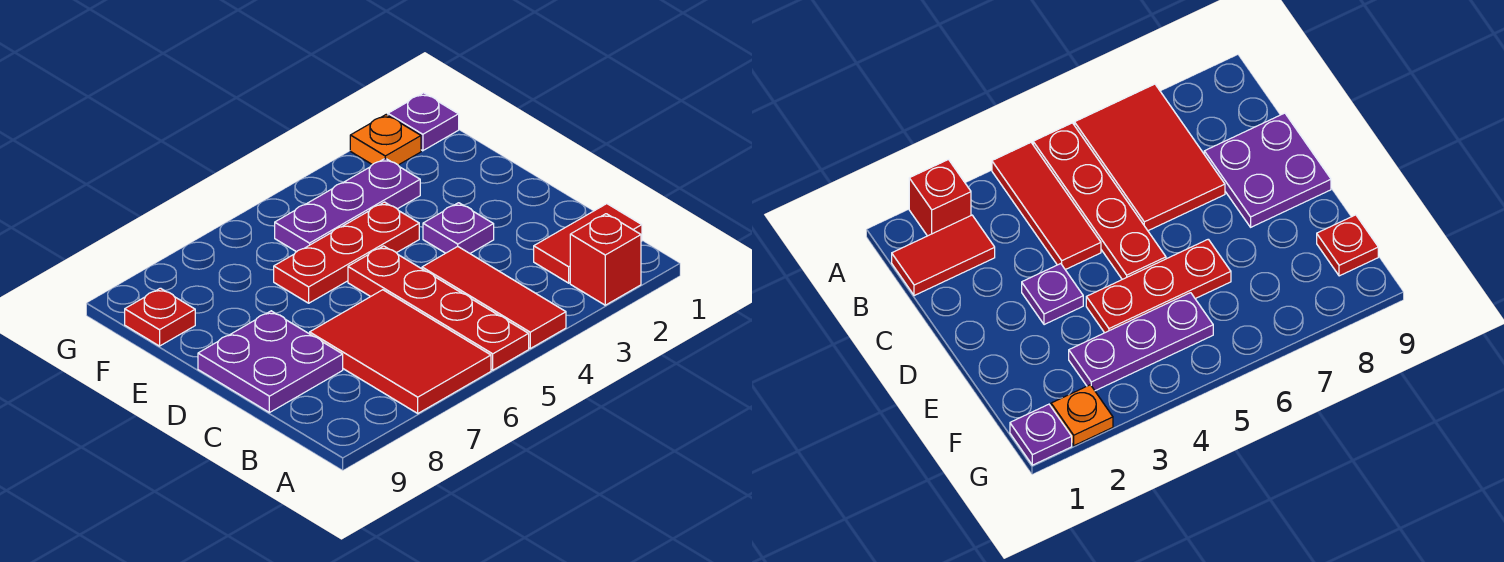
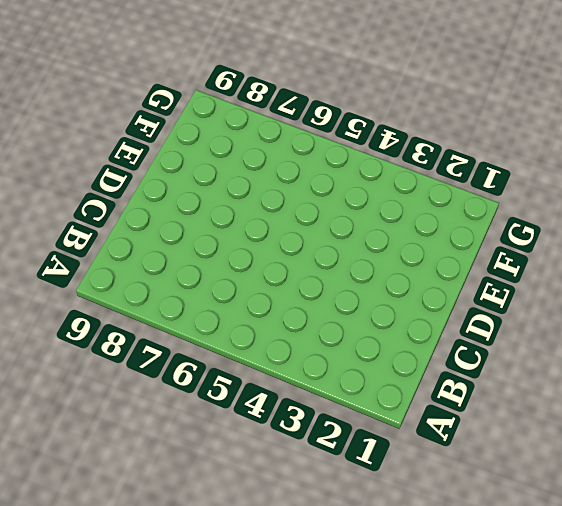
none -> red brick A2 level 1
none -> red tile A4:C4 level 1
none -> red plate A5:D5 level 1

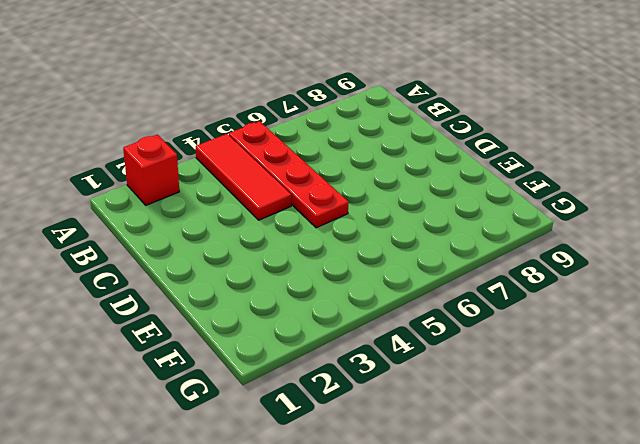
none -> red tile A6:C7 level 1
none -> red tile B1:B2 level 1
none -> purple plate C8:D9 level 1

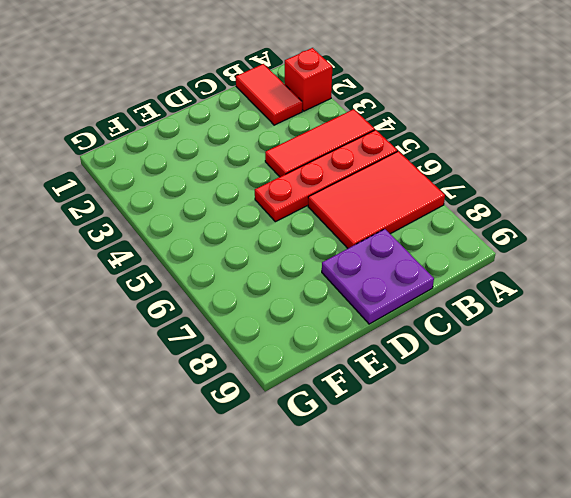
none -> purple plate D3 level 1
none -> red plate E4:E6 level 1
none -> purple plate F3:F5 level 1

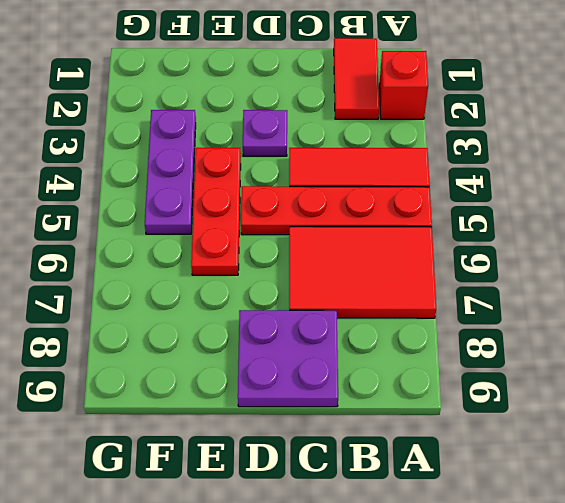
none -> red plate F9 level 1
none -> purple plate G1 level 1
none -> orange plate G2 level 1

